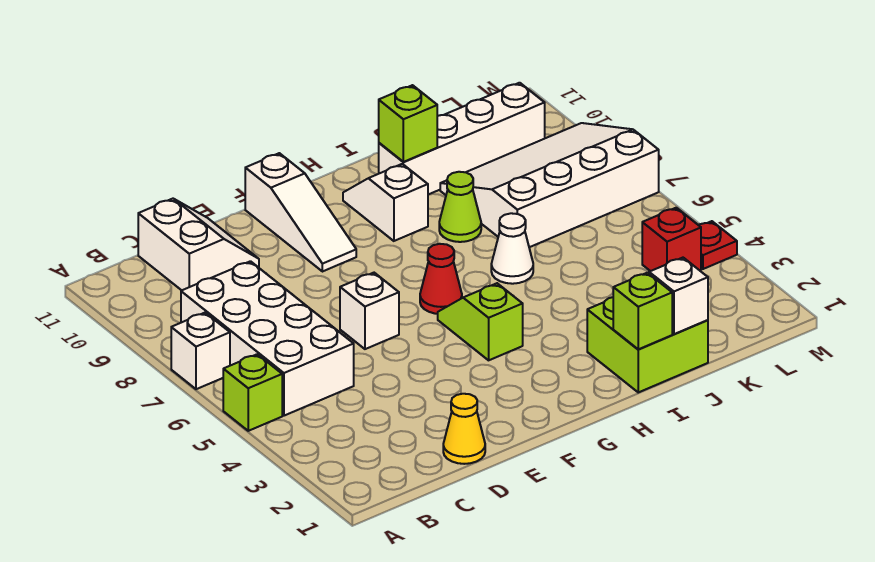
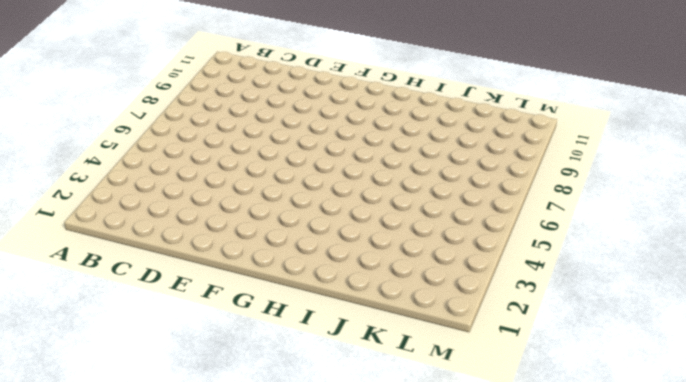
none -> lime brick A5 level 1
none -> white brick A7 level 1
none -> white brick B5:C8 level 1

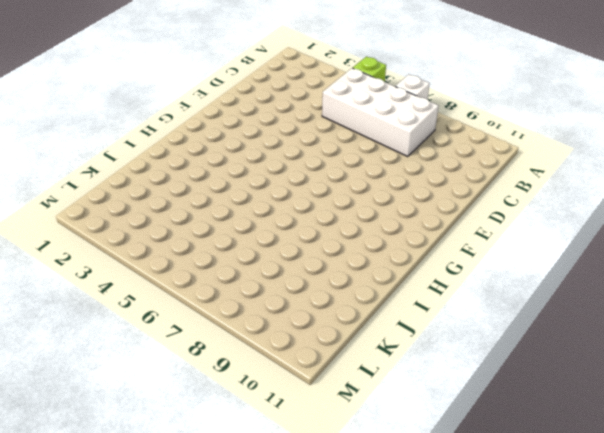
none -> white slope C10:D11 level 1 top C
none -> yellow cone D1 level 1
none -> white brick E6 level 1

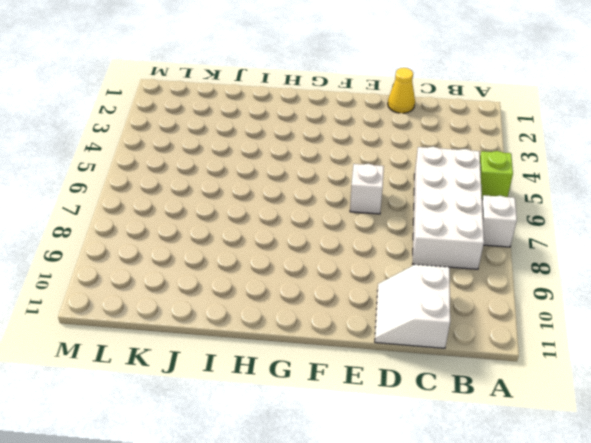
none -> white slope F9:F11 level 1 top 11
none -> lime slope G4:G5 level 1 top 4
none -> red cone G6 level 1

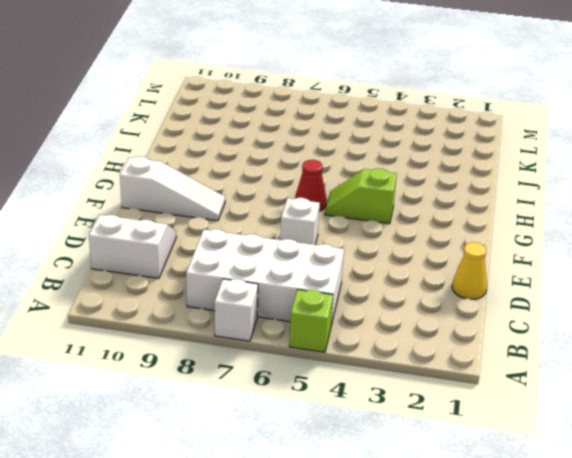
none -> white slope H9:H10 level 1 top 9
none -> lime brick I1:J2 level 1
none -> white cone I6 level 1

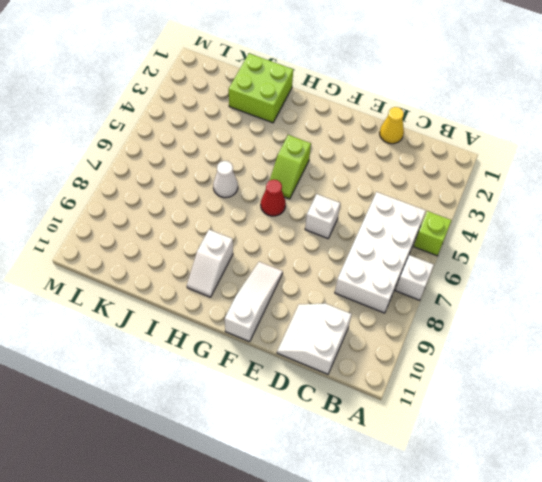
none -> lime cone I8 level 1
none -> white brick I10:L10 level 1
none -> white slope J7:M9 level 1 top 7

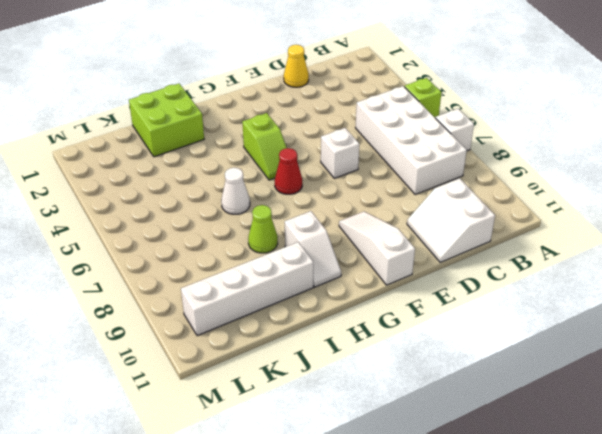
none -> white slope J7:M9 level 1 top 7
none -> red brick L4 level 1
none -> red plate M4 level 1

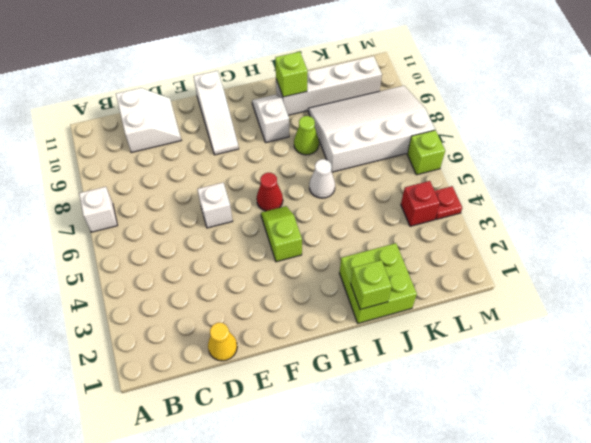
lime brick M6 level 1 -> lime brick A5 level 1
none -> white brick B5:C8 level 1
none -> white brick J1 level 2

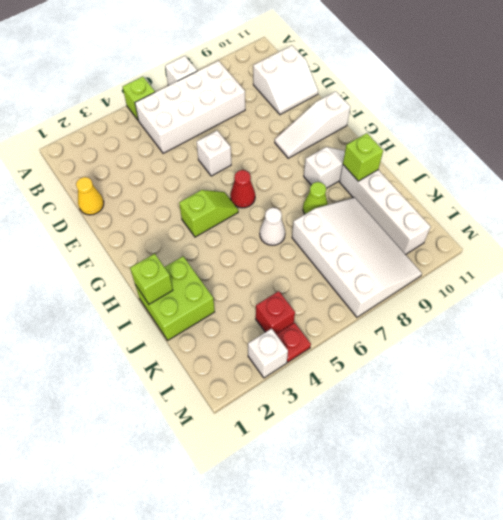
white brick M3 level 1 -> white brick J1 level 2

